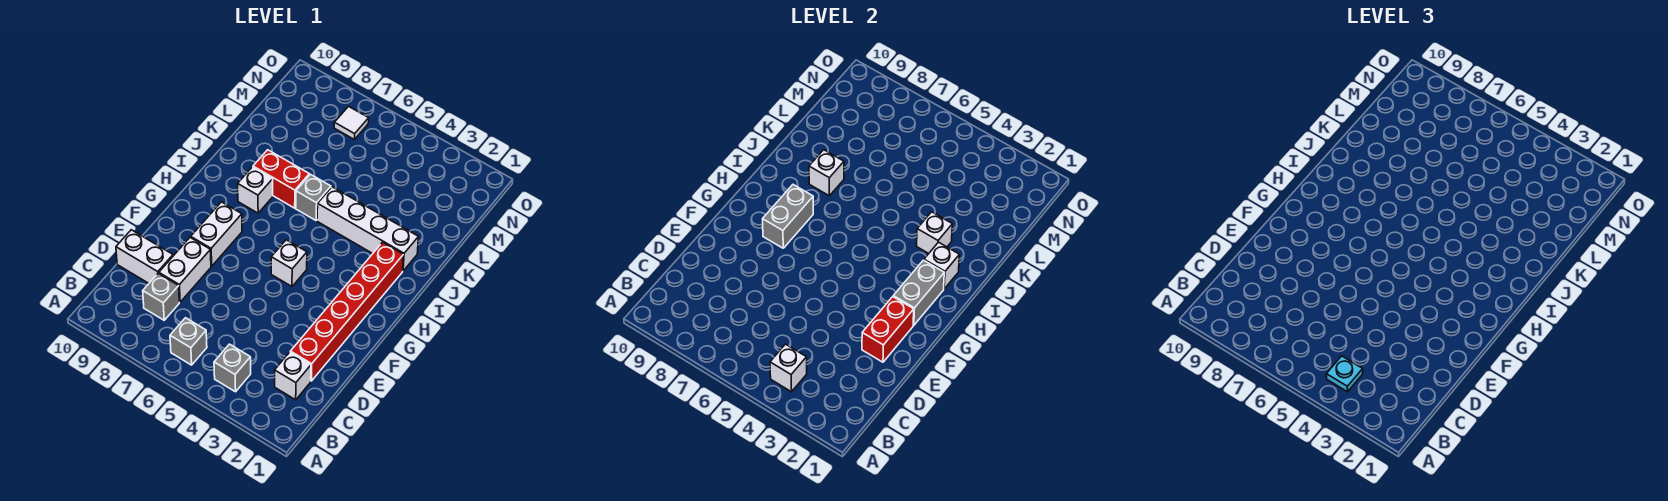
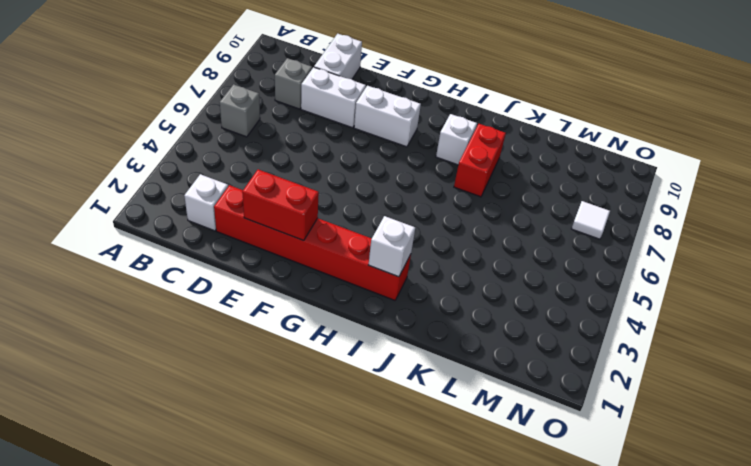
none -> grey brick B4 level 1
none -> white brick G5 level 1
none -> white brick J2:J5 level 1

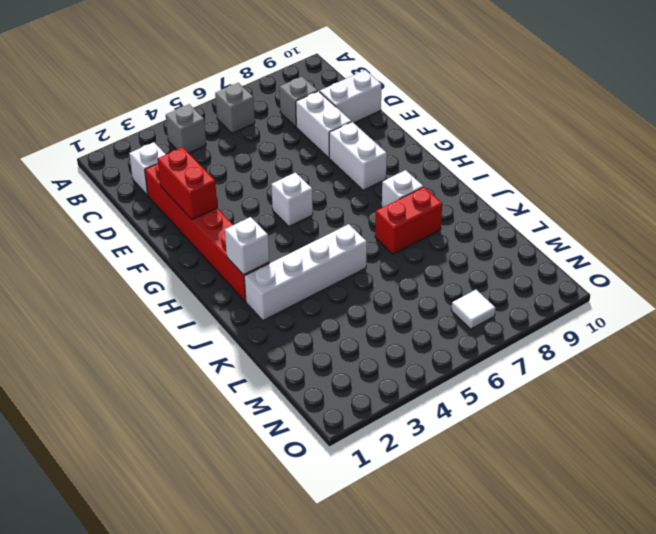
none -> grey brick J6 level 1
none -> white brick B4 level 2
none -> grey brick G2:H2 level 2

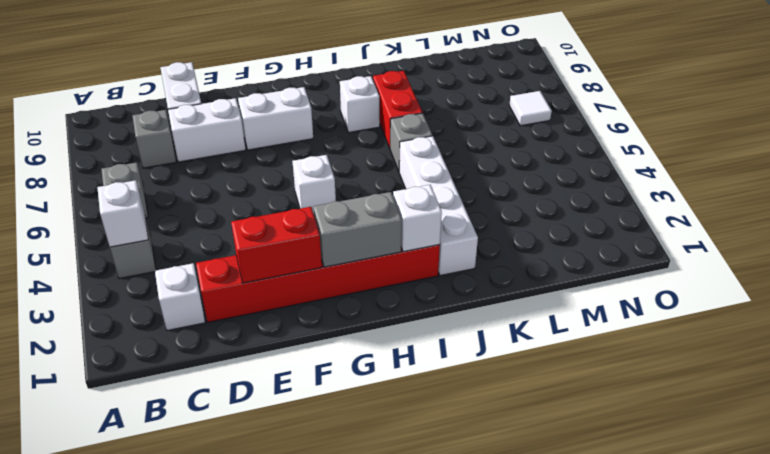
none -> grey brick G8:H8 level 2
none -> white brick J3 level 2
none -> white brick J8 level 2

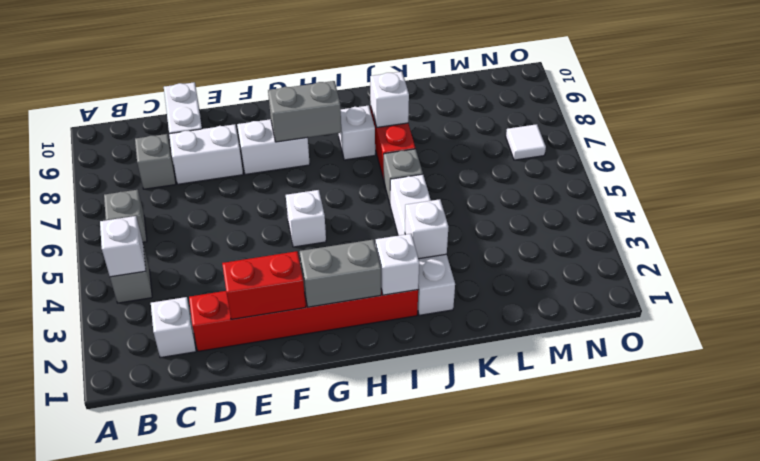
none -> cyan plate B4 level 3

